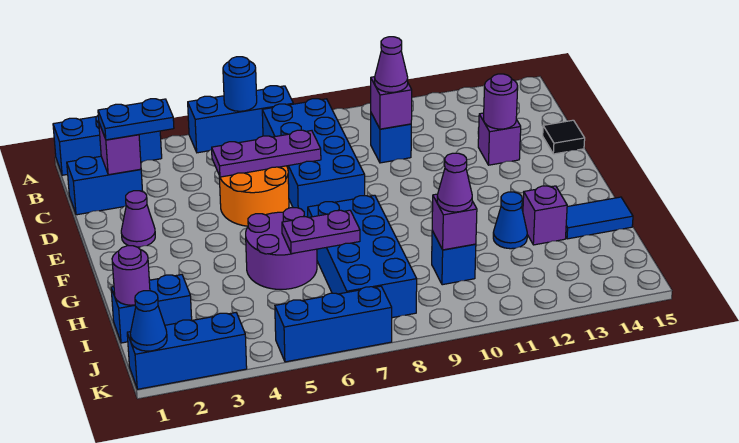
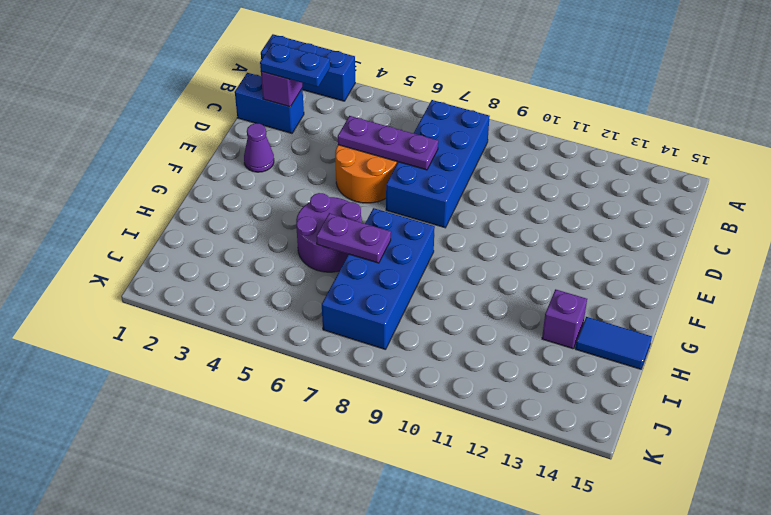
none -> blue brick A5:A7 level 1
none -> blue brick C10 level 1
none -> purple brick D13 level 1
none -> black tile D15 level 1

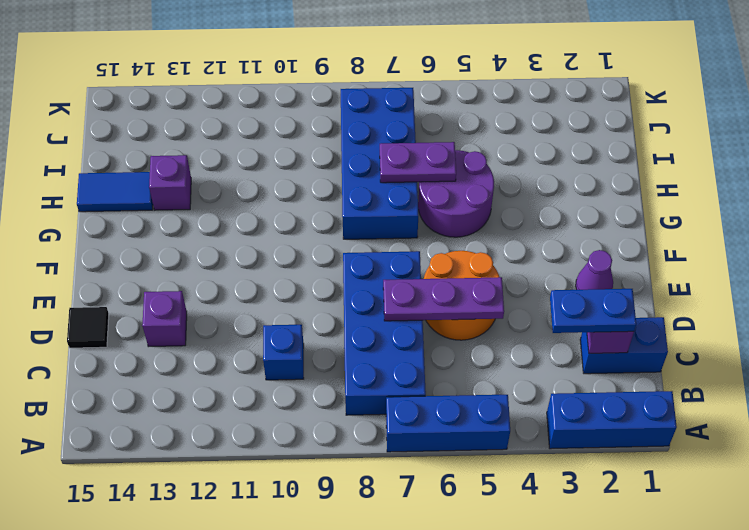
none -> blue cone H12 level 1
none -> blue brick I1:I2 level 1
none -> blue brick I10 level 1
none -> blue brick K1:K3 level 1

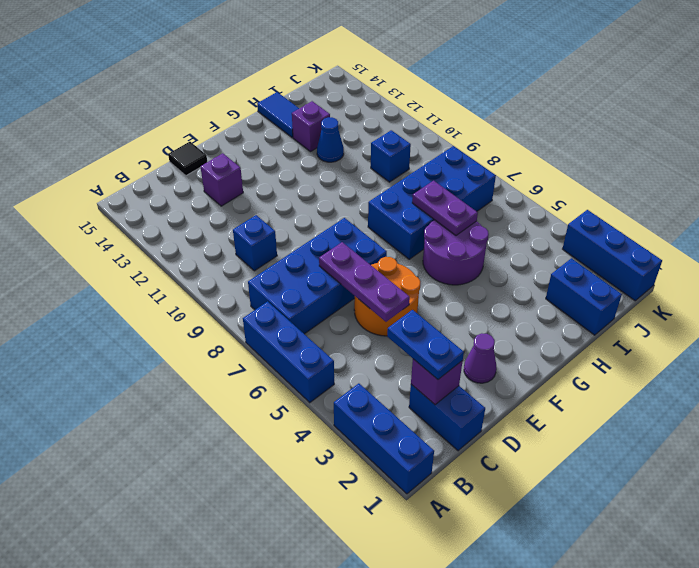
none -> blue brick K5:K7 level 1
none -> blue round brick A6 level 2
none -> purple brick C10 level 2
none -> purple round brick D13 level 2

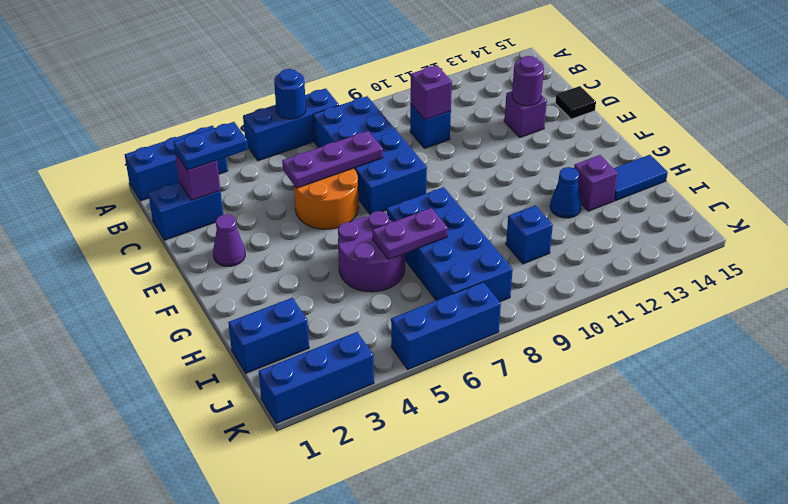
none -> purple round brick I1 level 2
none -> purple brick I10 level 2
none -> blue cone K1 level 2
none -> purple cone C10 level 3

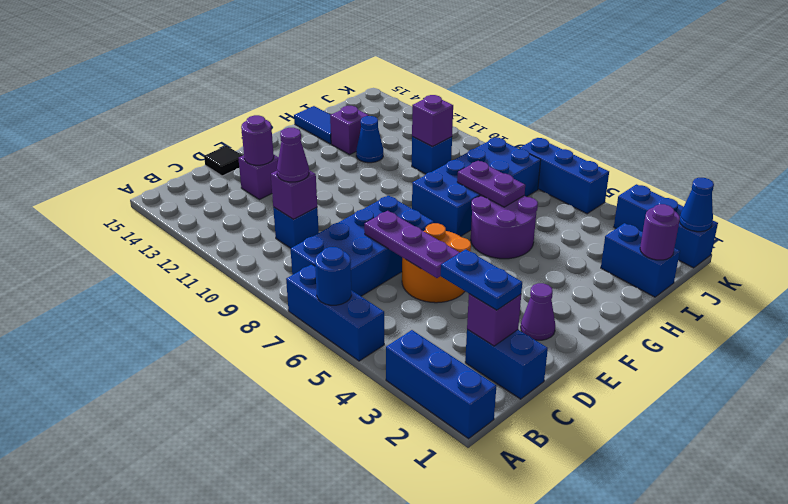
none -> purple cone I10 level 3

